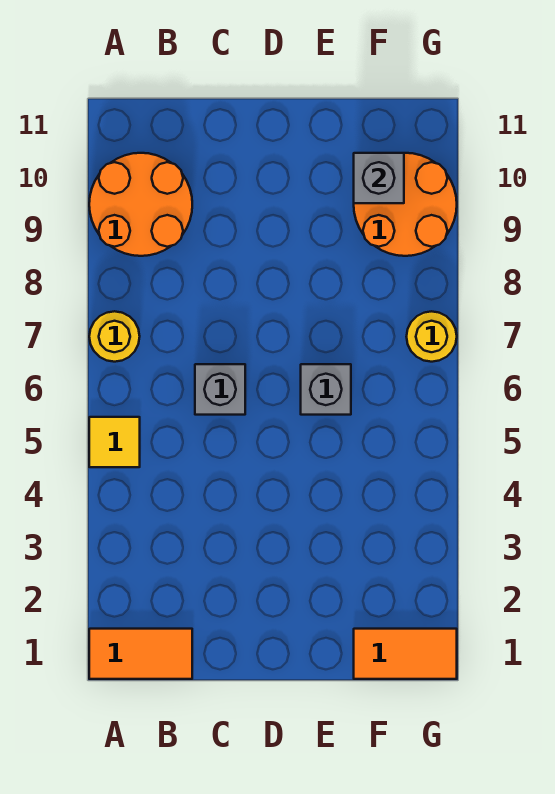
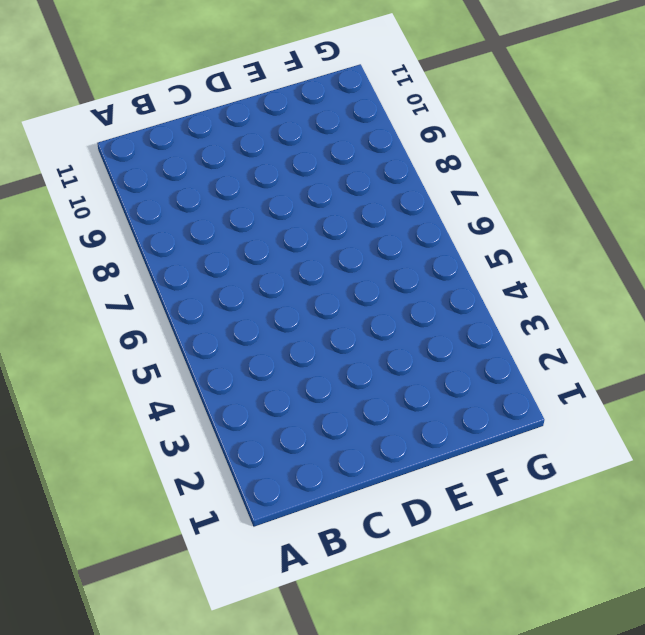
none -> orange tile A1:B1 level 1
none -> yellow tile A5 level 1

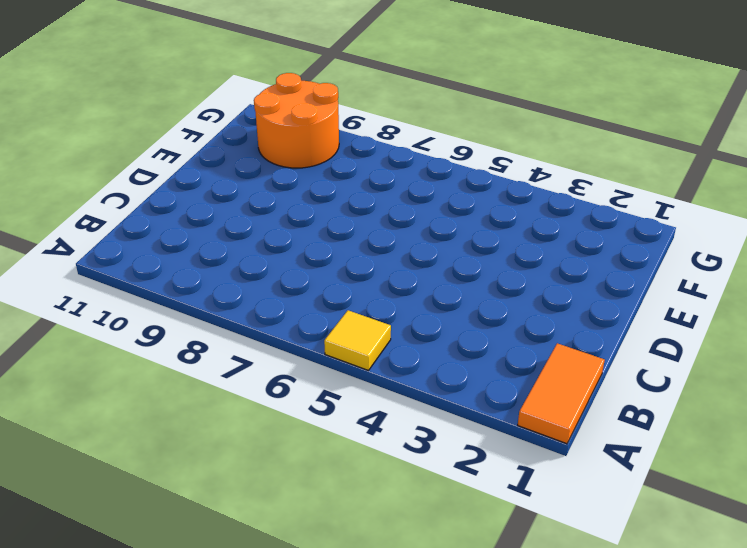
none -> yellow round brick A7 level 1
none -> orange round brick A9:B10 level 1

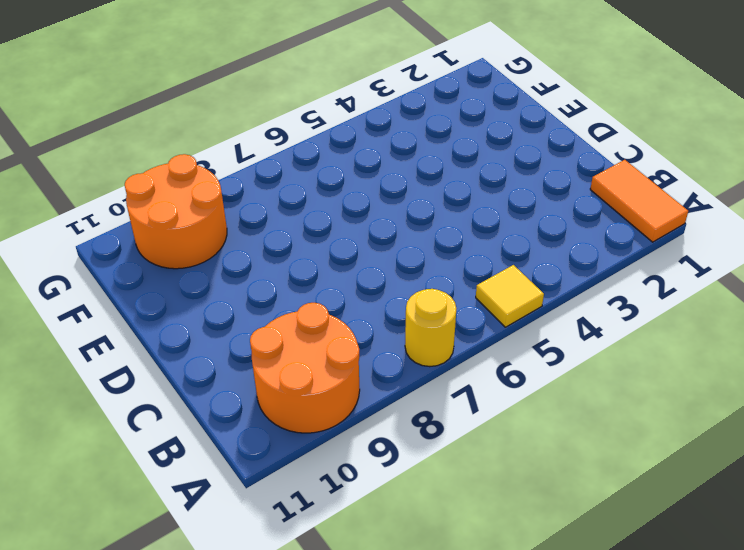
none -> grey brick C6 level 1
none -> grey brick E6 level 1

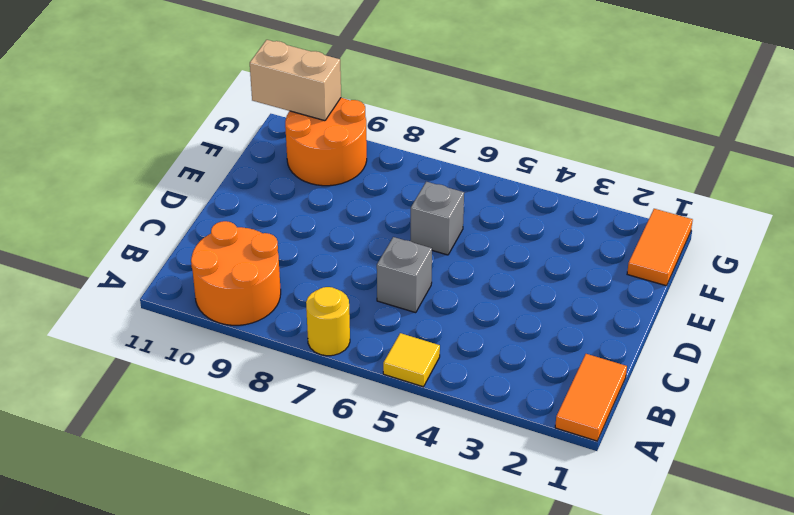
tan brick G10:G11 level 2 -> none
none -> yellow round brick G7 level 1
none -> grey brick F10 level 2

